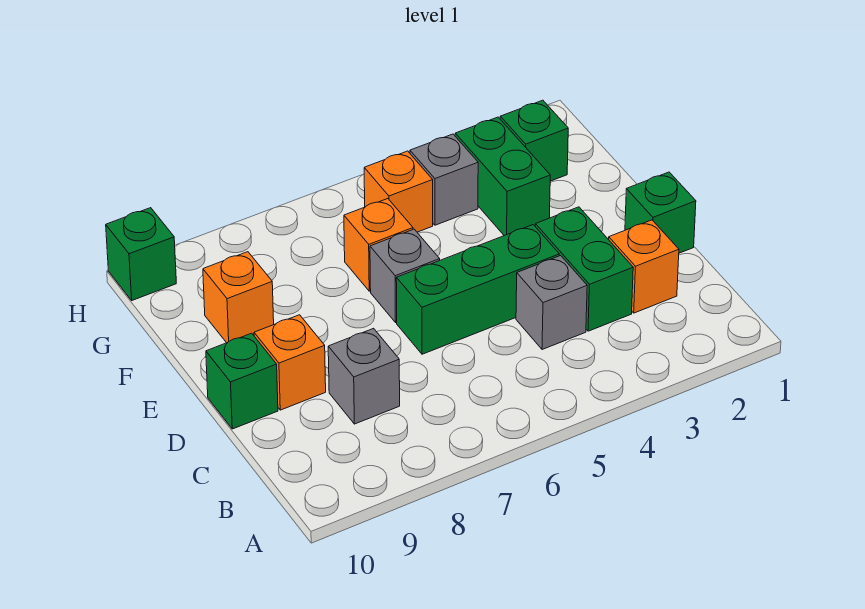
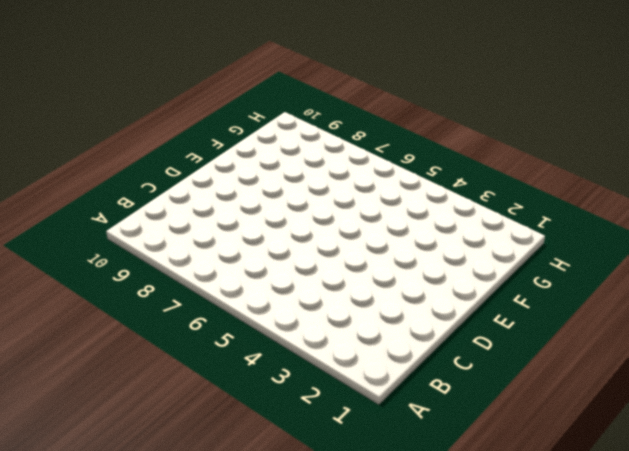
none -> orange brick C2 level 1
none -> green brick C3:D3 level 1
none -> grey brick C4 level 1

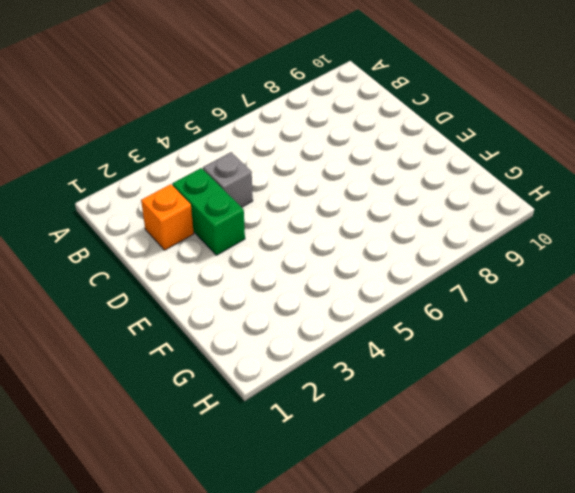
none -> grey brick C8 level 1
none -> green brick D1 level 1
none -> green brick D4:D6 level 1

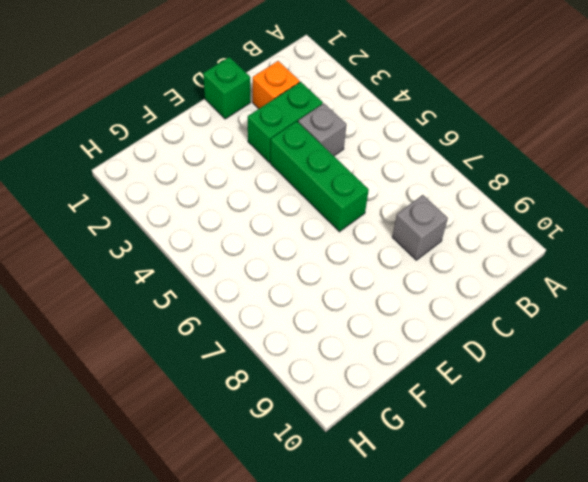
none -> orange brick D9 level 1
none -> green brick D10 level 1
none -> grey brick E6 level 1

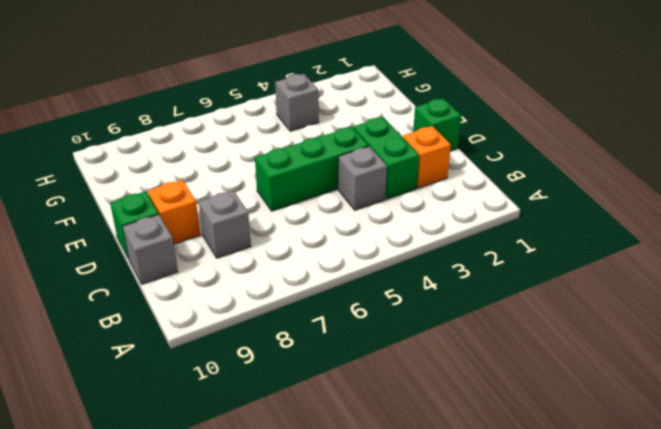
grey brick C10 level 1 -> grey brick E6 level 1
none -> green brick F3:G3 level 1
none -> orange brick F6 level 1
none -> orange brick F9 level 1

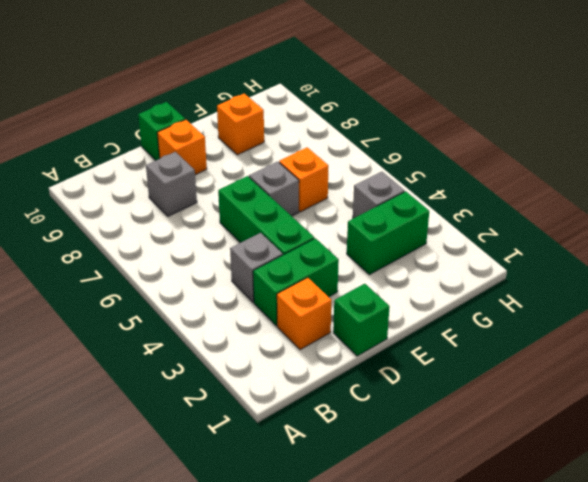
none -> green brick G2 level 1
none -> orange brick G5 level 1
none -> green brick H10 level 1

